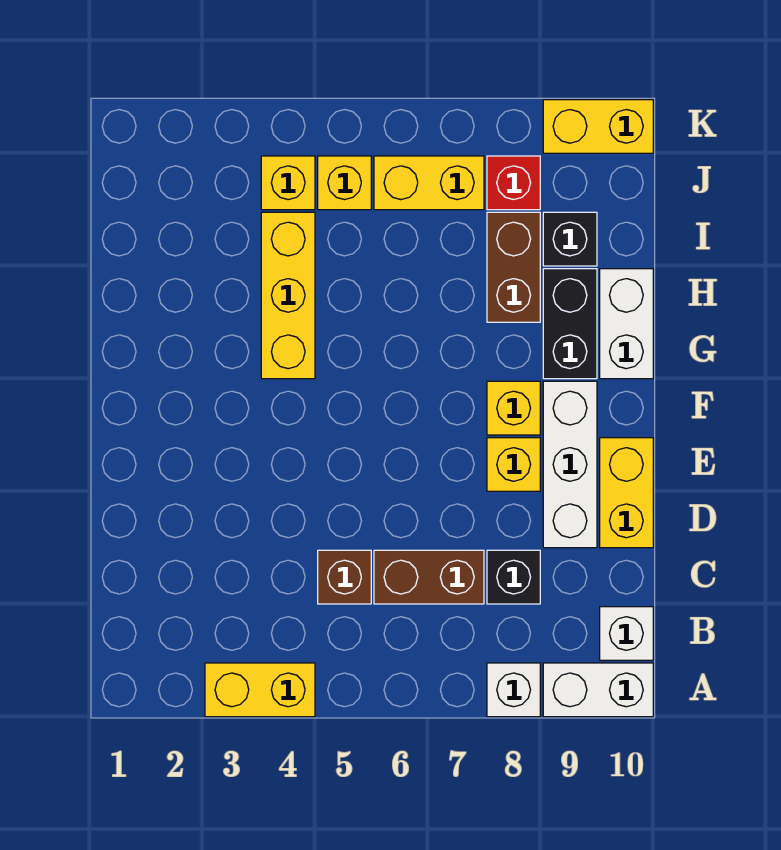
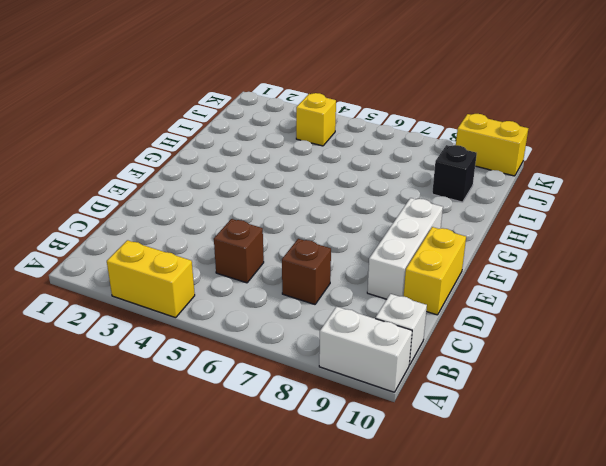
brown brick C7 level 1 -> brown brick C6:C7 level 1
none -> white brick A8 level 1
none -> black brick C8 level 1
none -> yellow brick E8 level 1

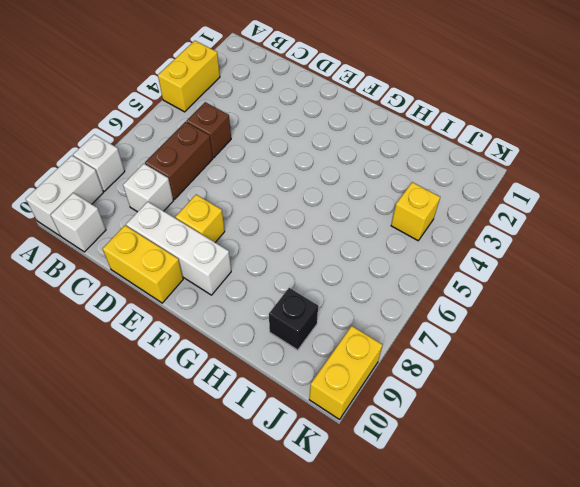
white brick C8 level 1 -> black brick C8 level 1
none -> yellow brick F8 level 1
none -> yellow brick G4:I4 level 1
none -> black brick G9:H9 level 1

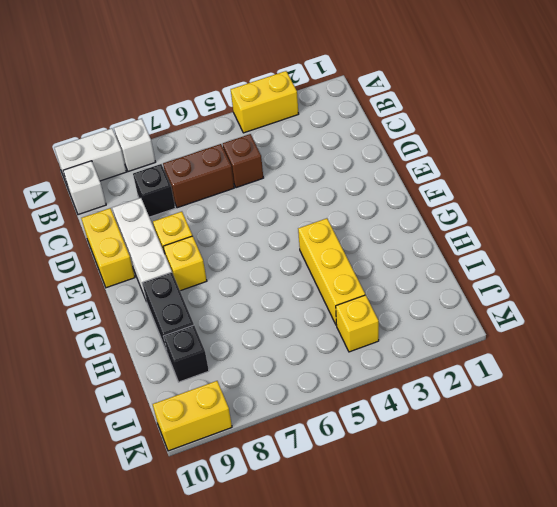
none -> white brick G10:H10 level 1
none -> brown brick H8:I8 level 1
none -> yellow brick J5 level 1

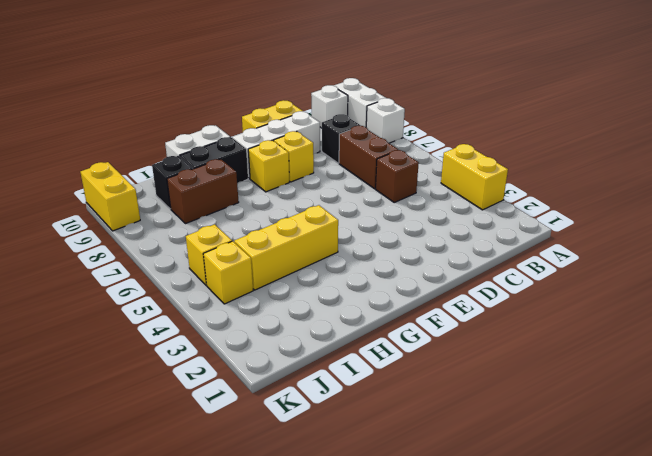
none -> yellow brick J6:J7 level 1
none -> red brick J8 level 1

